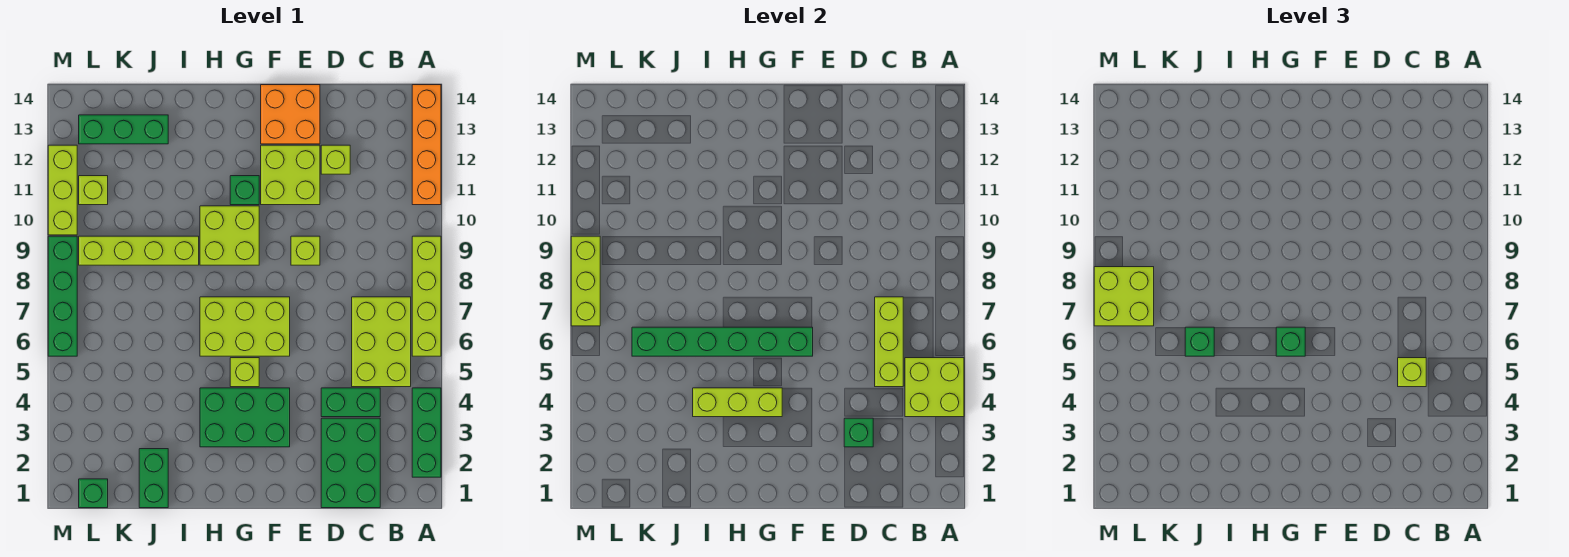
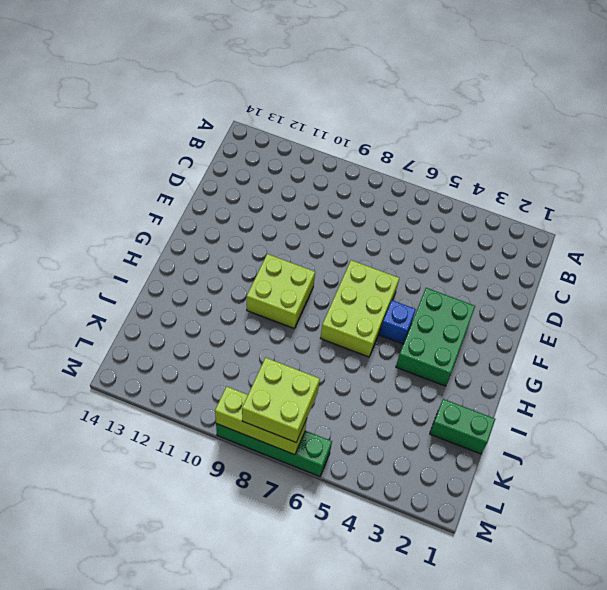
blue brick G5 level 1 -> lime brick G5 level 1
none -> green brick A2:A4 level 1
none -> lime brick A6:A9 level 1
none -> orange brick A11:A14 level 1
none -> lime brick B5:C7 level 1

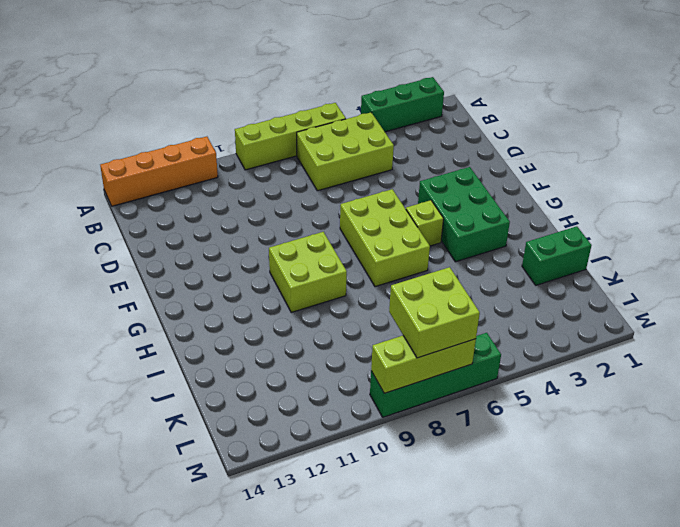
none -> green brick C1:D3 level 1
none -> green brick C4:D4 level 1
none -> lime brick D12 level 1
none -> lime brick E9 level 1

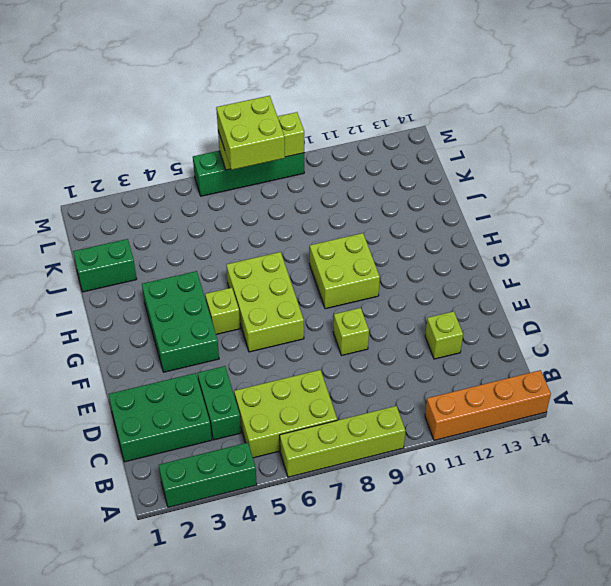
none -> lime brick E11:F12 level 1
none -> orange brick E13:F14 level 1
none -> green brick G11 level 1
none -> lime brick I9:L9 level 1

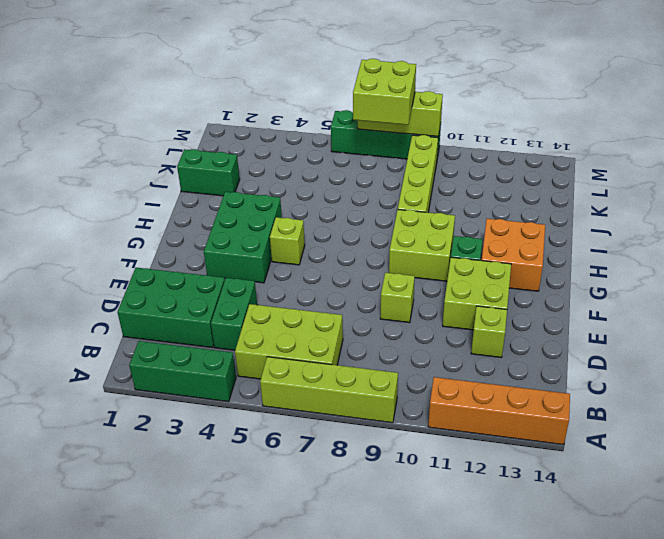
orange brick G12:H13 level 1 -> orange brick E13:F14 level 1
none -> lime brick F6:H7 level 1
none -> green brick J13:L13 level 1
none -> green brick L1 level 1
none -> lime brick L11 level 1

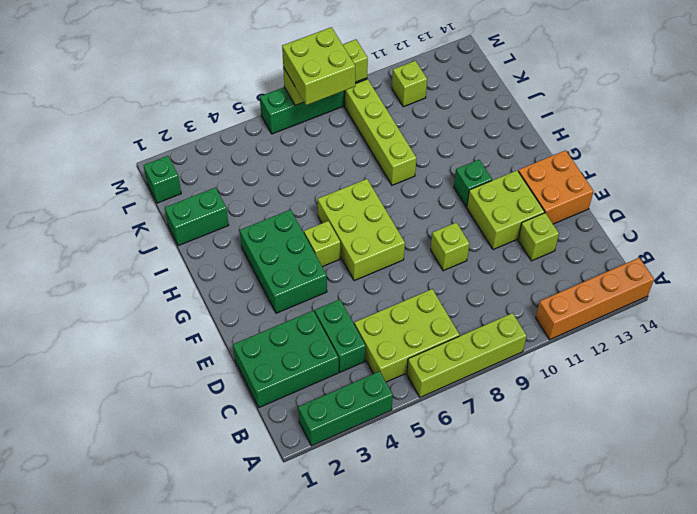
none -> lime brick G9:H10 level 1
none -> green brick J13:L13 level 1
none -> lime brick M10:M12 level 1
none -> lime brick A4:B5 level 2

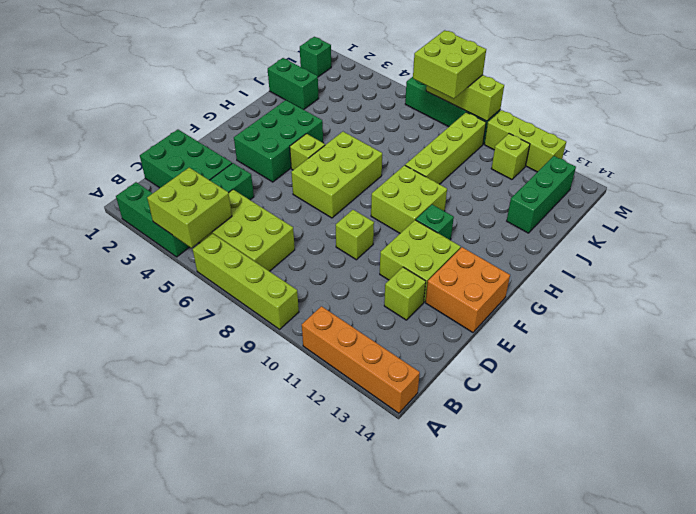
none -> lime brick C5:C7 level 2
none -> green brick D3 level 2
none -> green brick F6:K6 level 2
none -> lime brick G4:I4 level 2

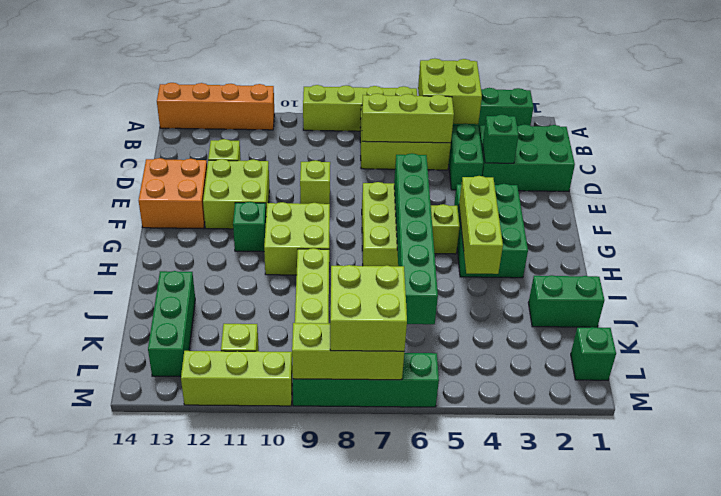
none -> lime brick C5 level 3
none -> green brick G6 level 3
none -> green brick J6 level 3

